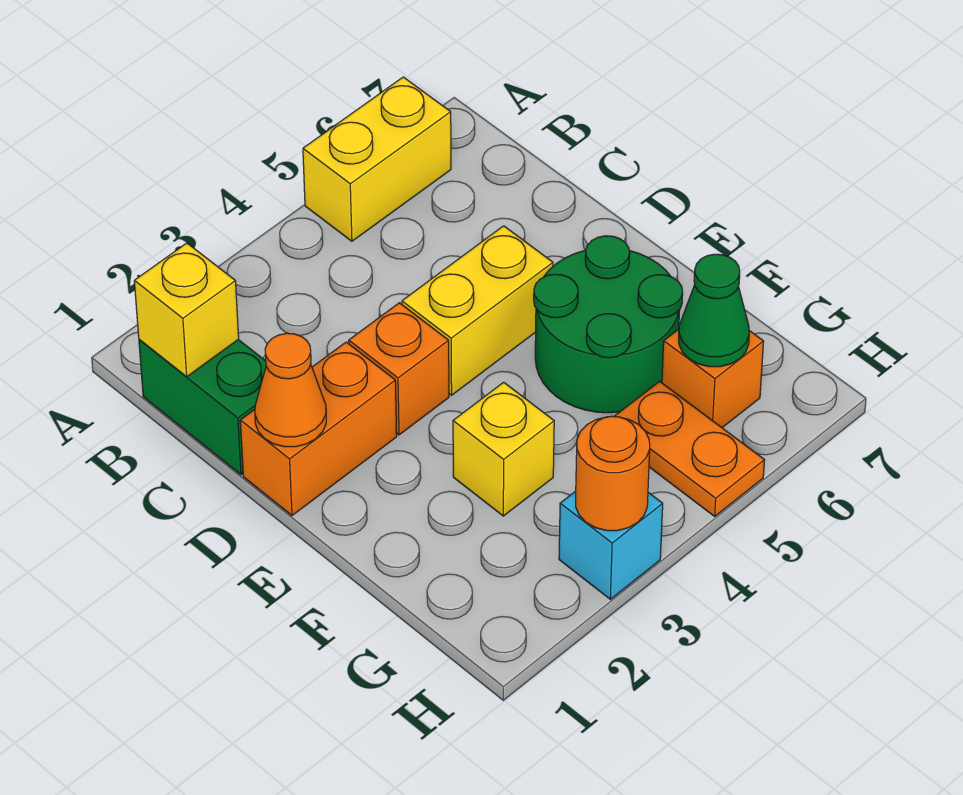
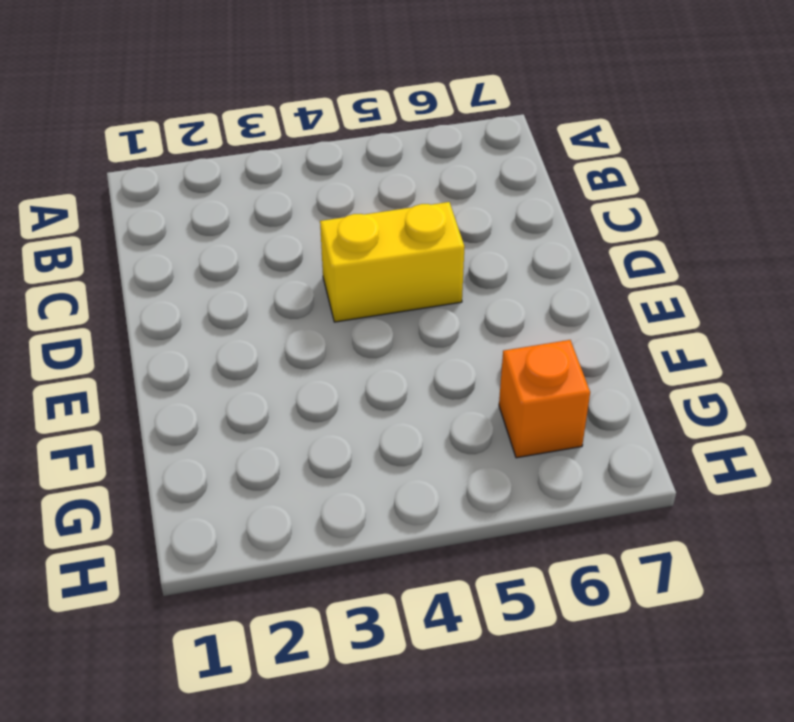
none -> yellow brick A5:A6 level 1
none -> green brick B1:C1 level 1
none -> orange brick D1:D2 level 1

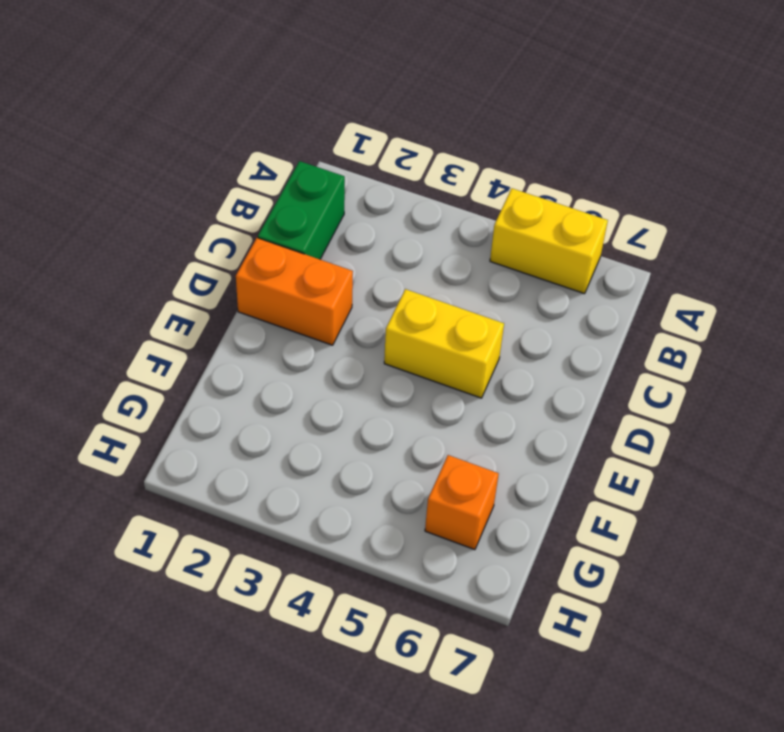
none -> orange brick D3 level 1
none -> green round brick E5:F6 level 1
none -> yellow brick F3 level 1

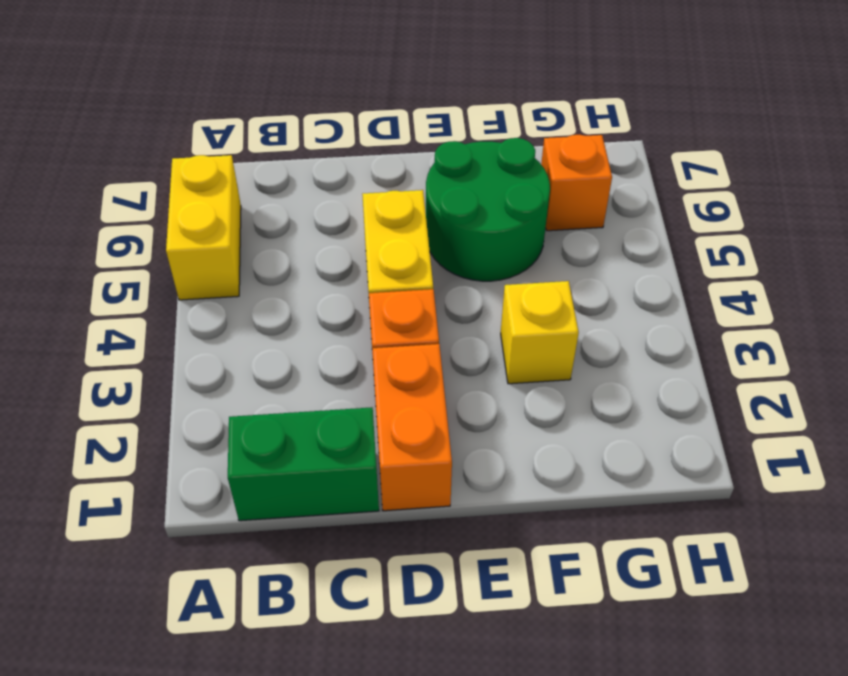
none -> orange plate G5:H5 level 1
none -> cyan brick H3 level 1
none -> yellow brick B1 level 2

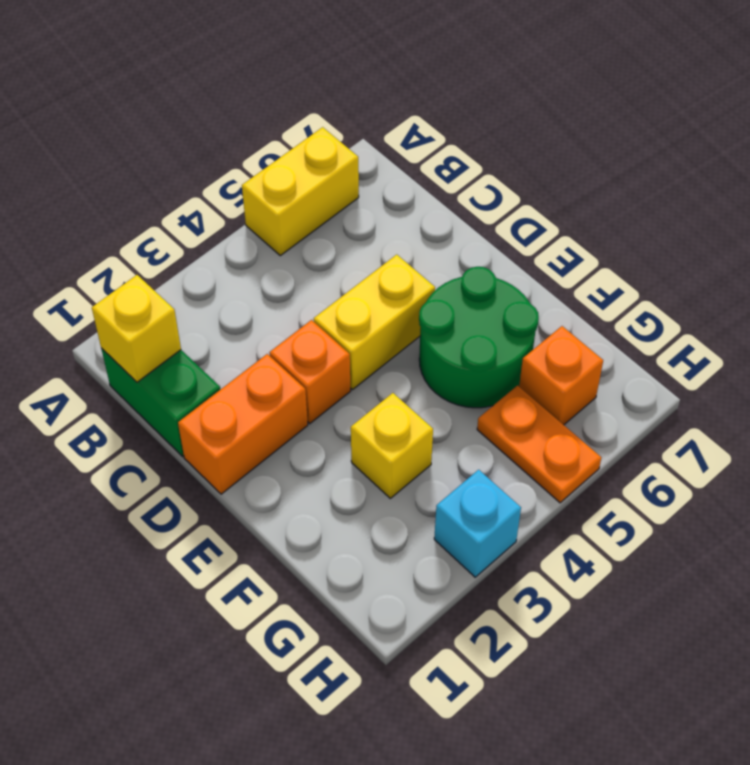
none -> orange cone D1 level 2
none -> green cone G6 level 2
none -> orange round brick H3 level 2

